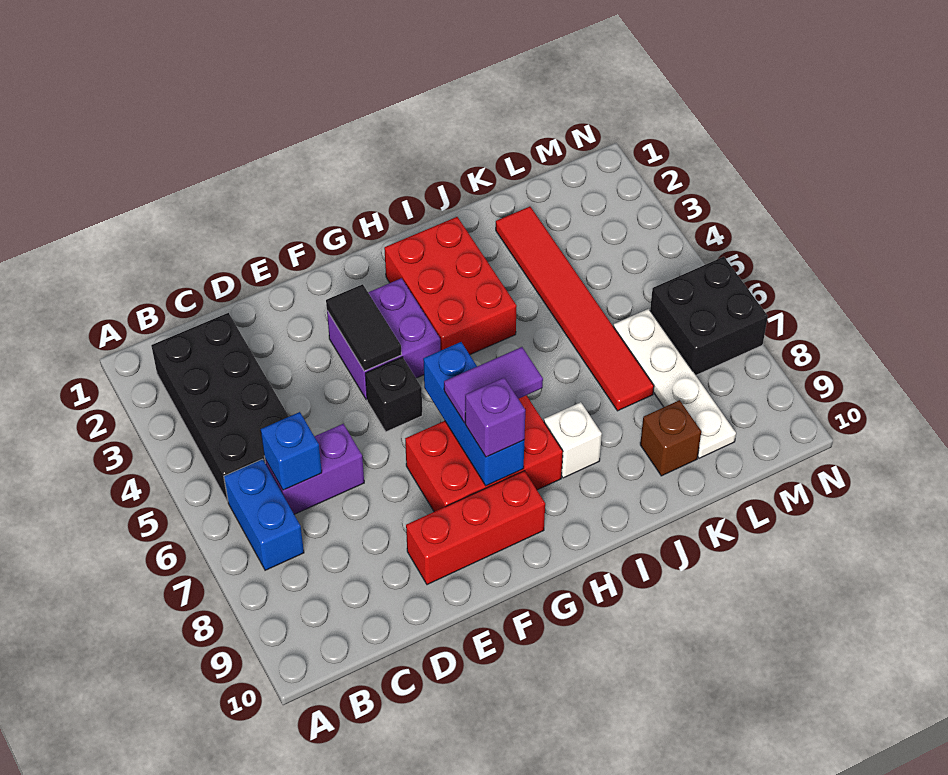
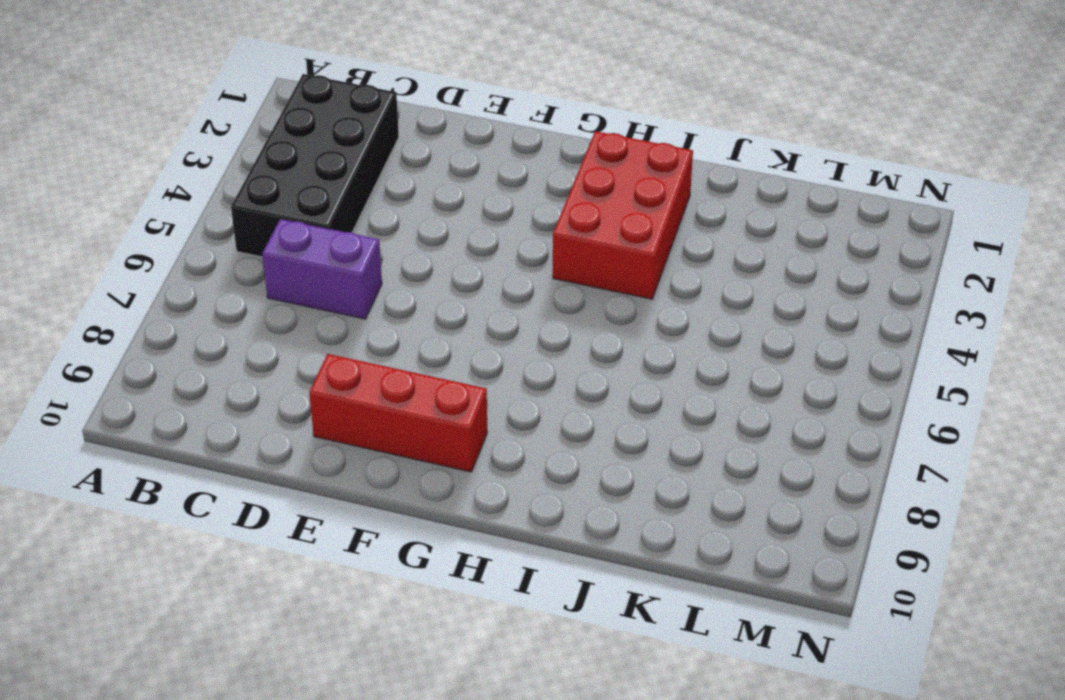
none -> blue brick B6:B7 level 1
none -> purple brick F3:G4 level 1
none -> black brick F5 level 1

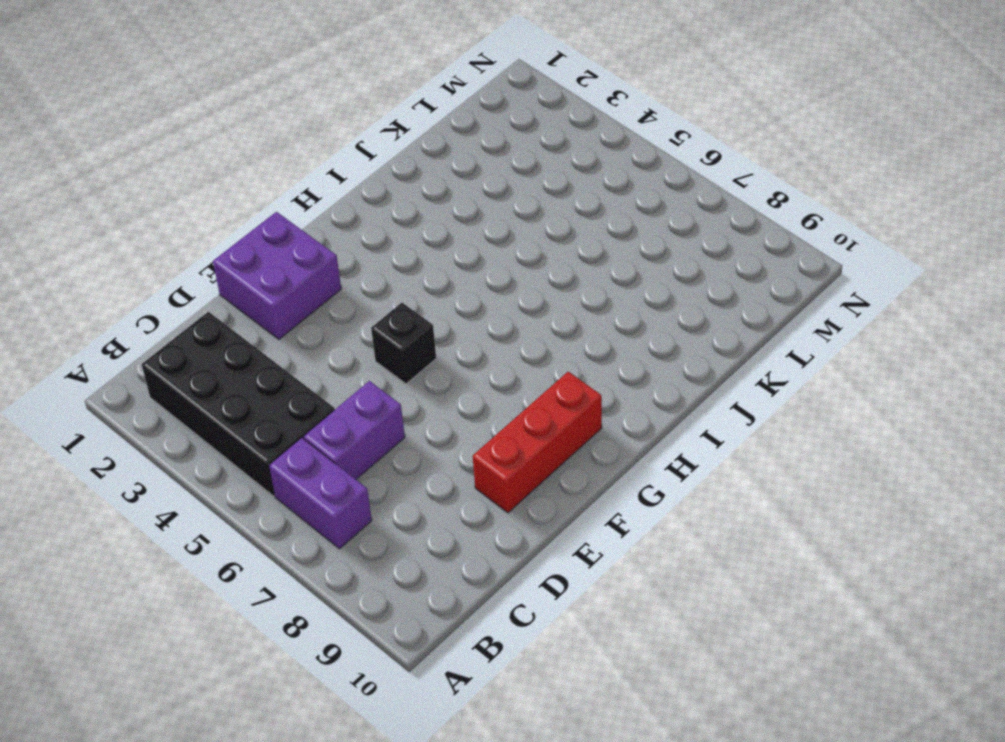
purple brick B6:B7 level 1 -> blue brick B6:B7 level 1
purple brick E1:F2 level 1 -> purple brick F3:G4 level 1
none -> red brick F7:H8 level 1
none -> red brick H2:I4 level 1
none -> white brick I8 level 1

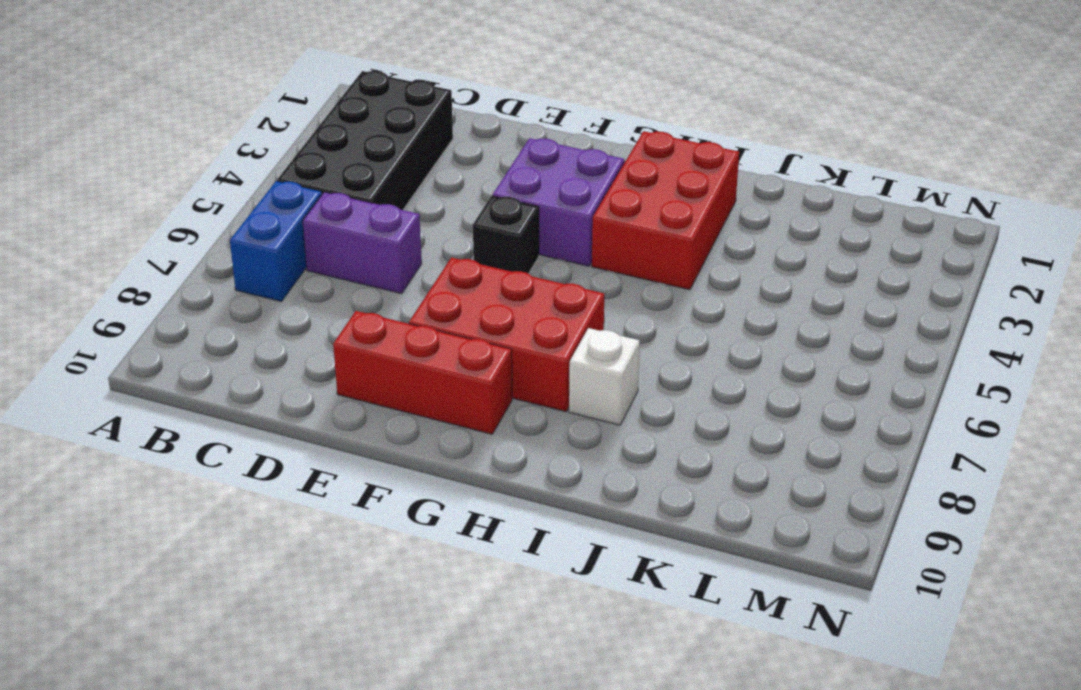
none -> red tile K2:K7 level 1
none -> brown brick K9 level 1
none -> white plate L6:L9 level 1

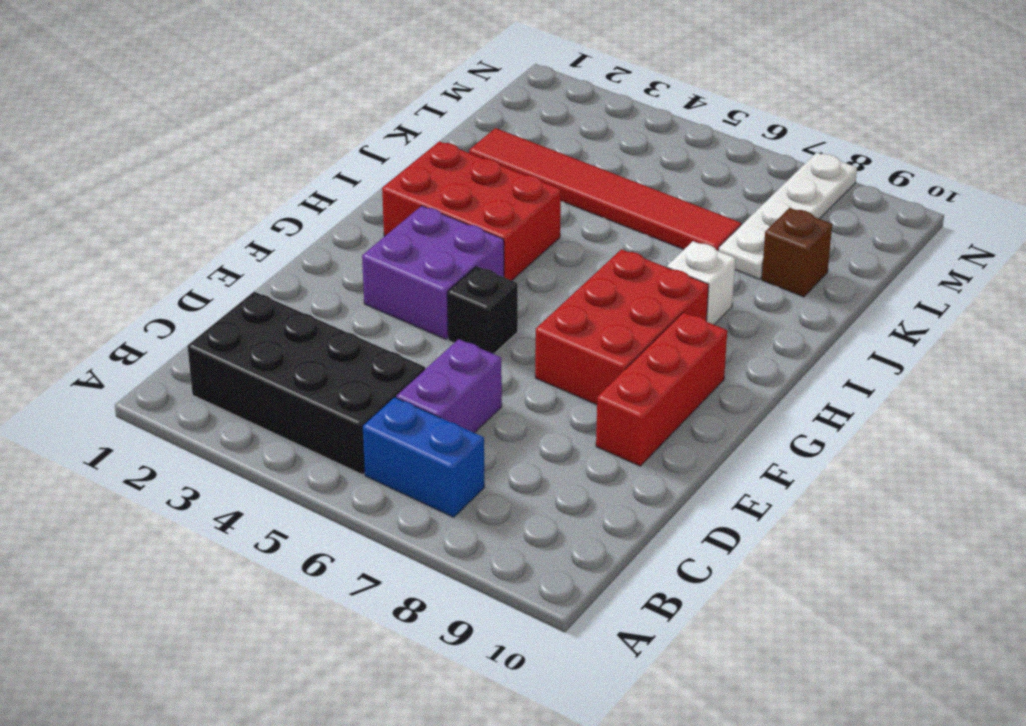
white plate K8:N8 level 1 -> white plate L6:L9 level 1
none -> black brick M6:N7 level 1
none -> blue brick C6 level 2
none -> black tile F3:F4 level 2

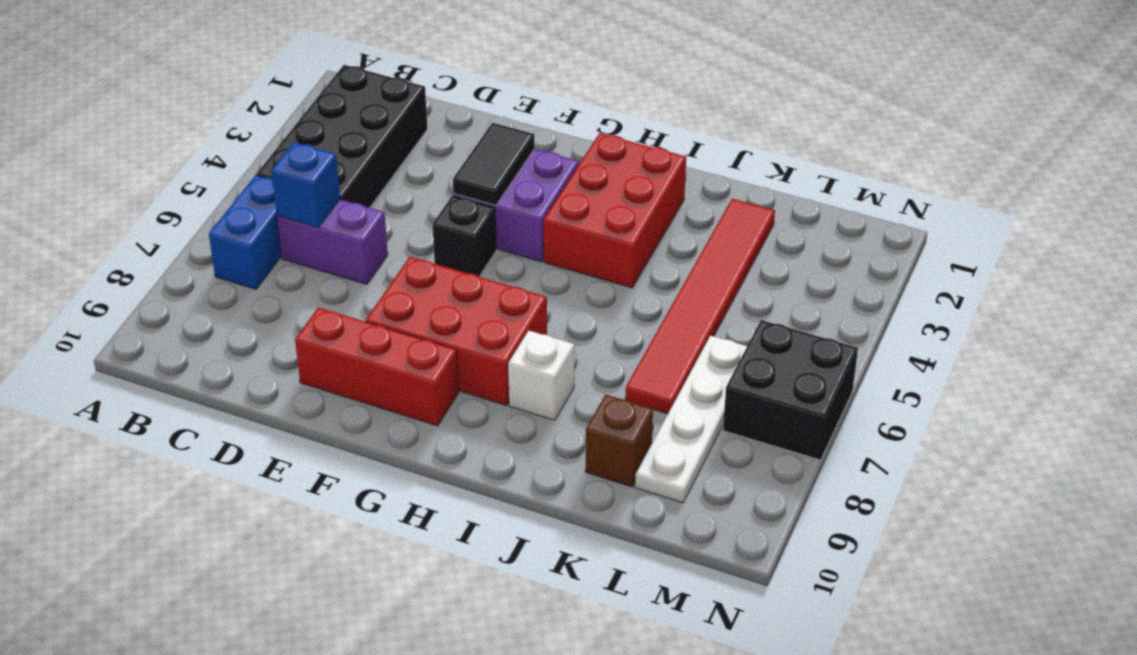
none -> blue brick G6:G8 level 2
none -> purple tile G7:H7 level 3
none -> purple brick G8 level 3

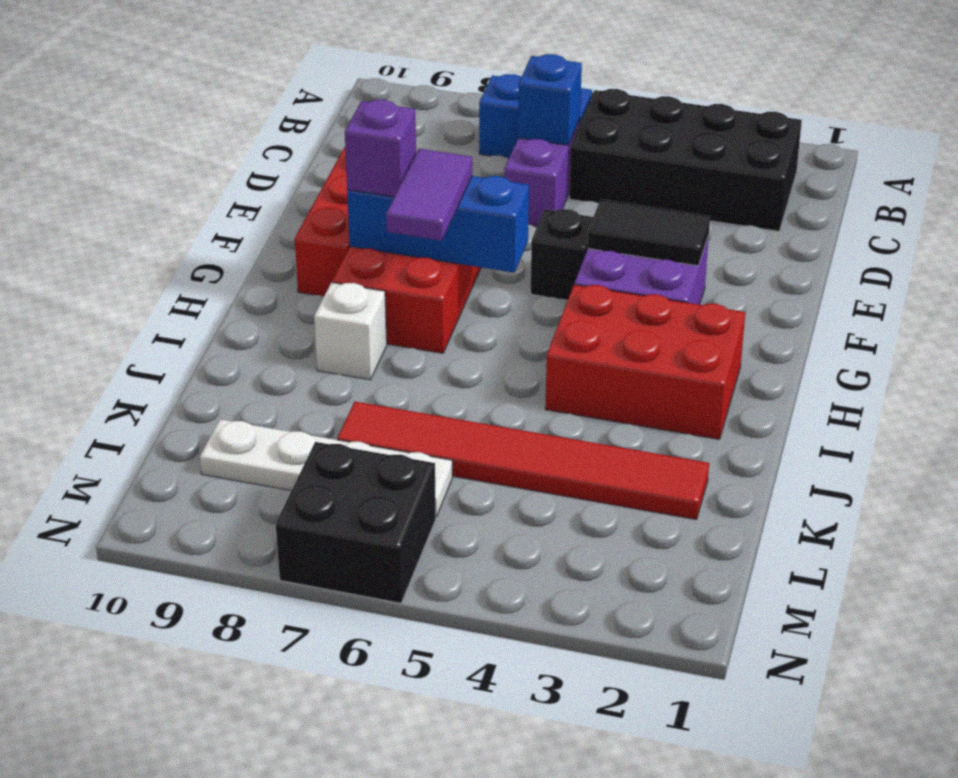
none -> brown brick K9 level 1

